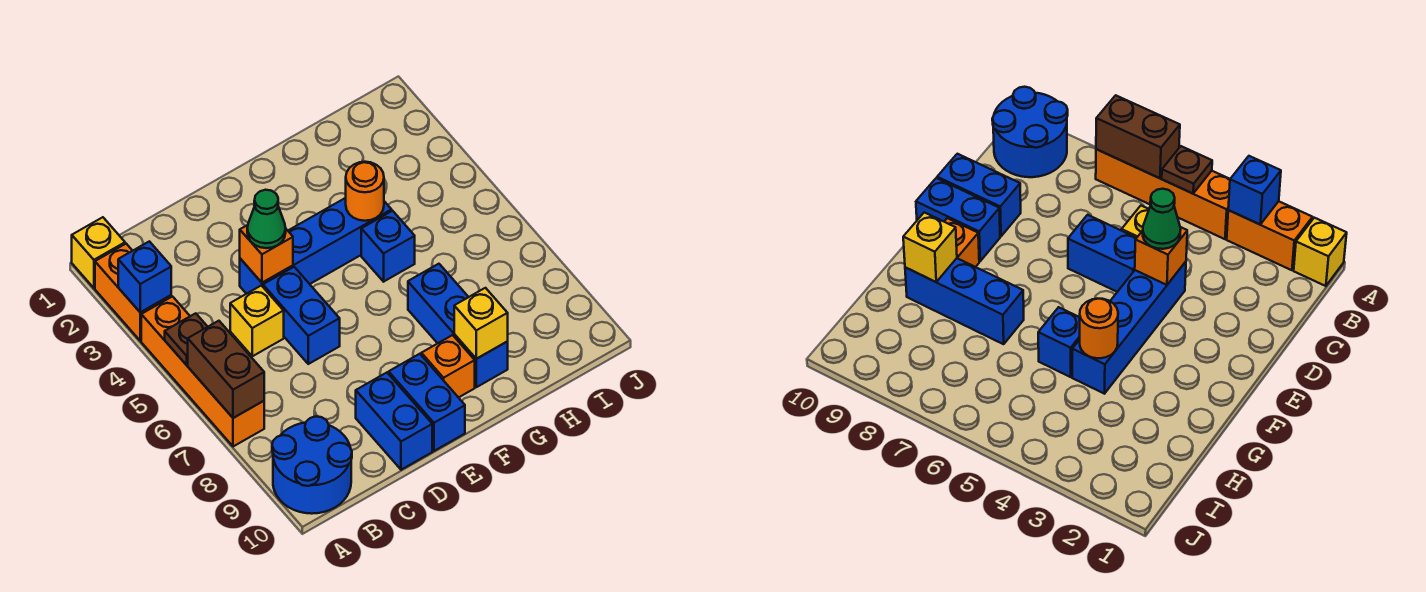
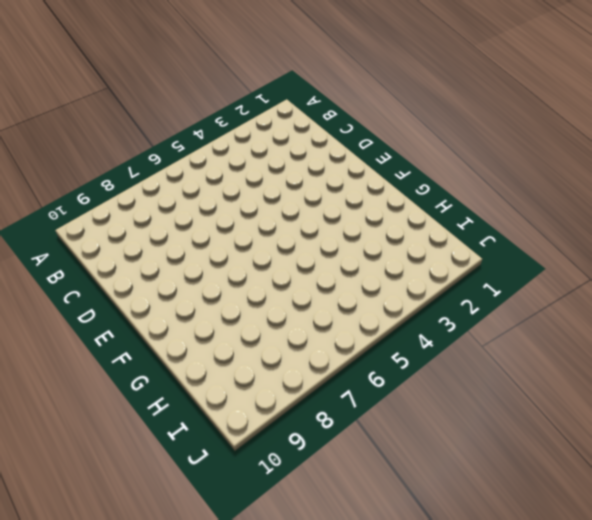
none -> yellow brick A1 level 1
none -> orange brick A2:A3 level 1
none -> orange brick A4:A7 level 1

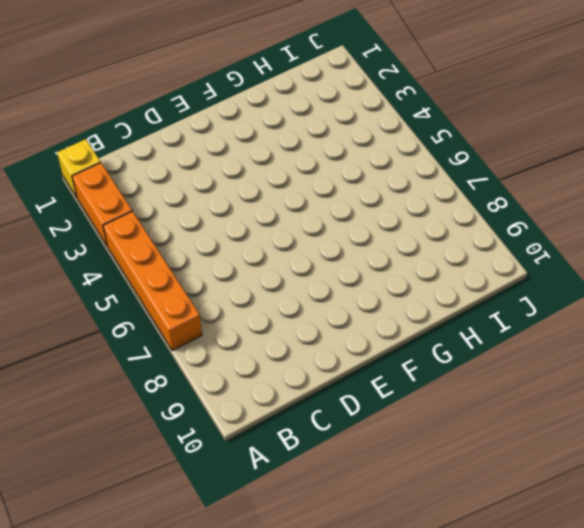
none -> blue round brick A9:B10 level 1
none -> yellow brick C5 level 1
none -> blue brick D4:G4 level 1

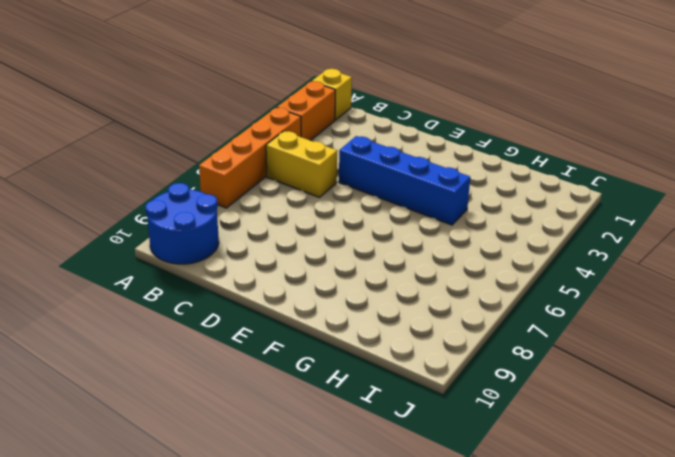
yellow brick B5:C5 level 1 -> yellow brick C5 level 1
none -> blue brick D5:D6 level 1
none -> blue brick D9:D10 level 1
none -> blue brick E9:E10 level 1

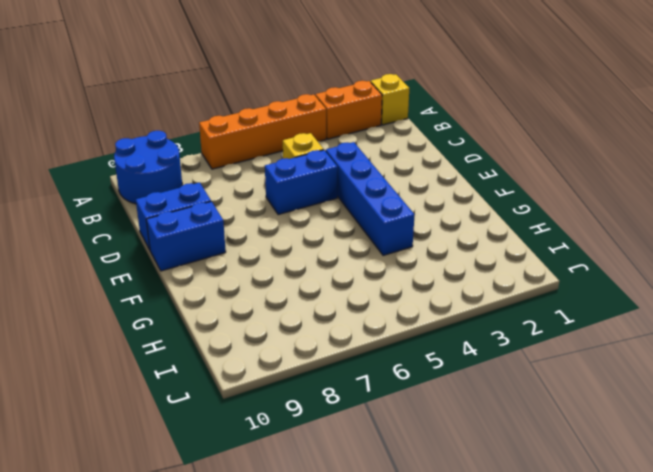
none -> orange brick F9 level 1
none -> blue brick G5 level 1
none -> blue brick G7:G9 level 1

